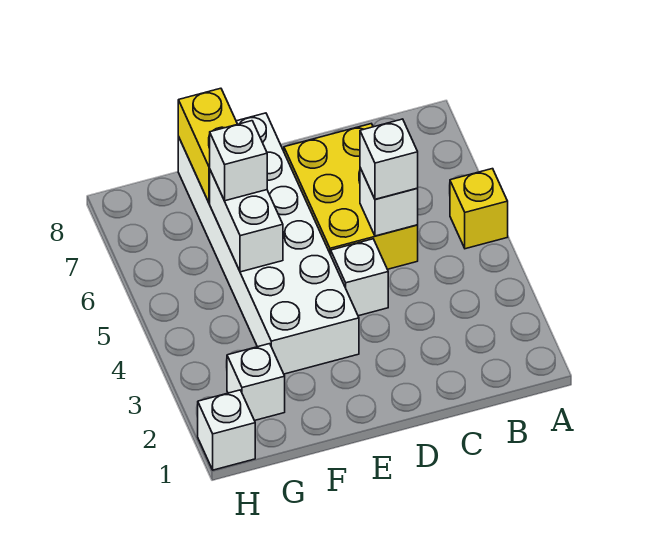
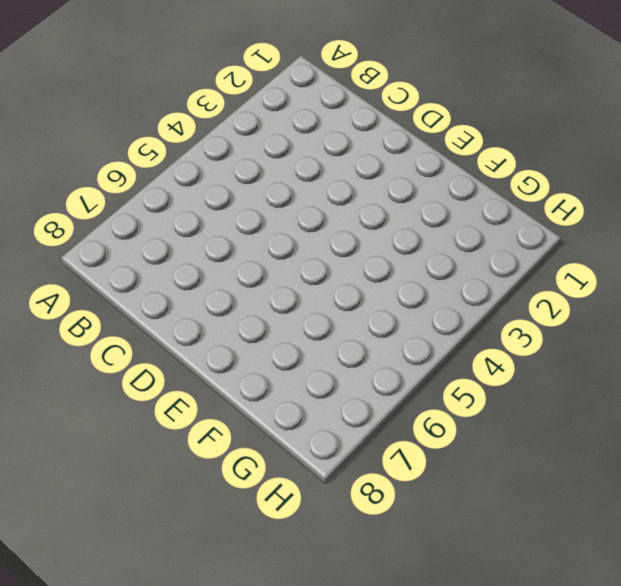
none -> yellow brick A5 level 1
none -> yellow brick C5:D7 level 1

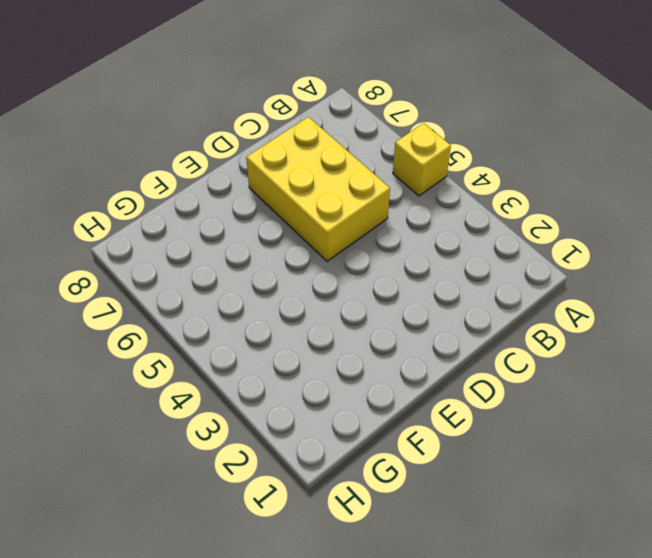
none -> white brick D4 level 1
none -> white brick E3:F8 level 1

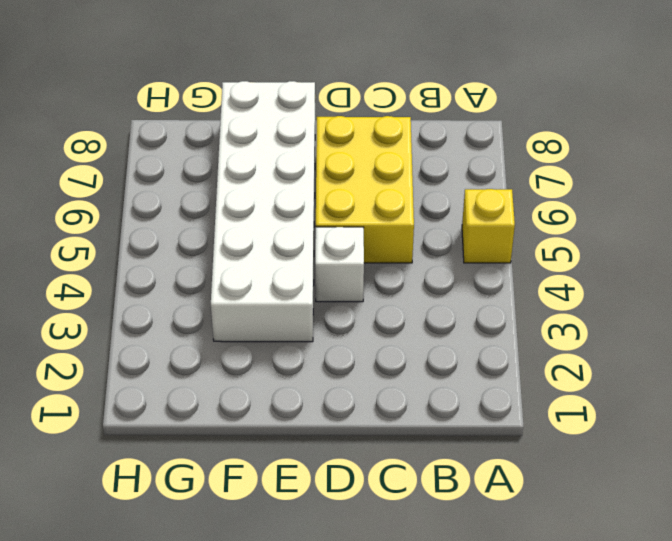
none -> white brick G2 level 1
none -> white brick H1 level 1

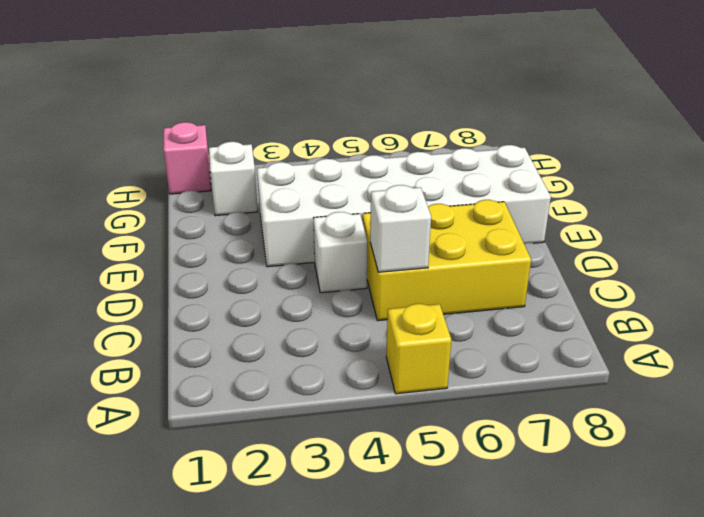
pink brick H1 level 1 -> white brick H1 level 1
none -> white brick F5:F6 level 2
none -> yellow brick F7:F8 level 2

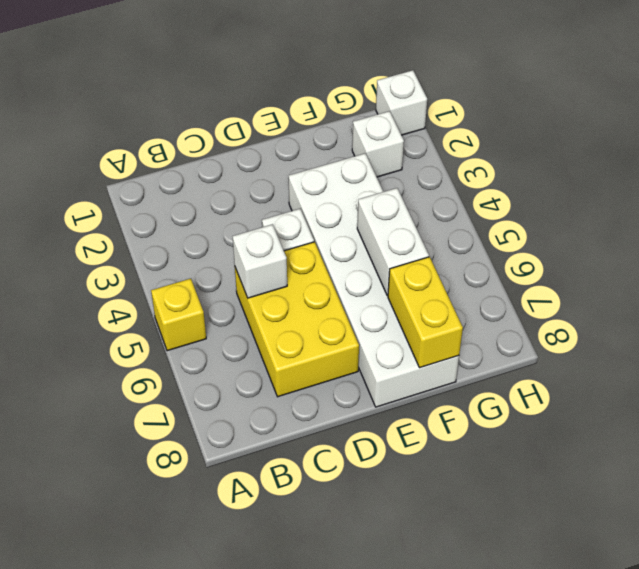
none -> white brick C5 level 3
none -> white brick F6 level 3

